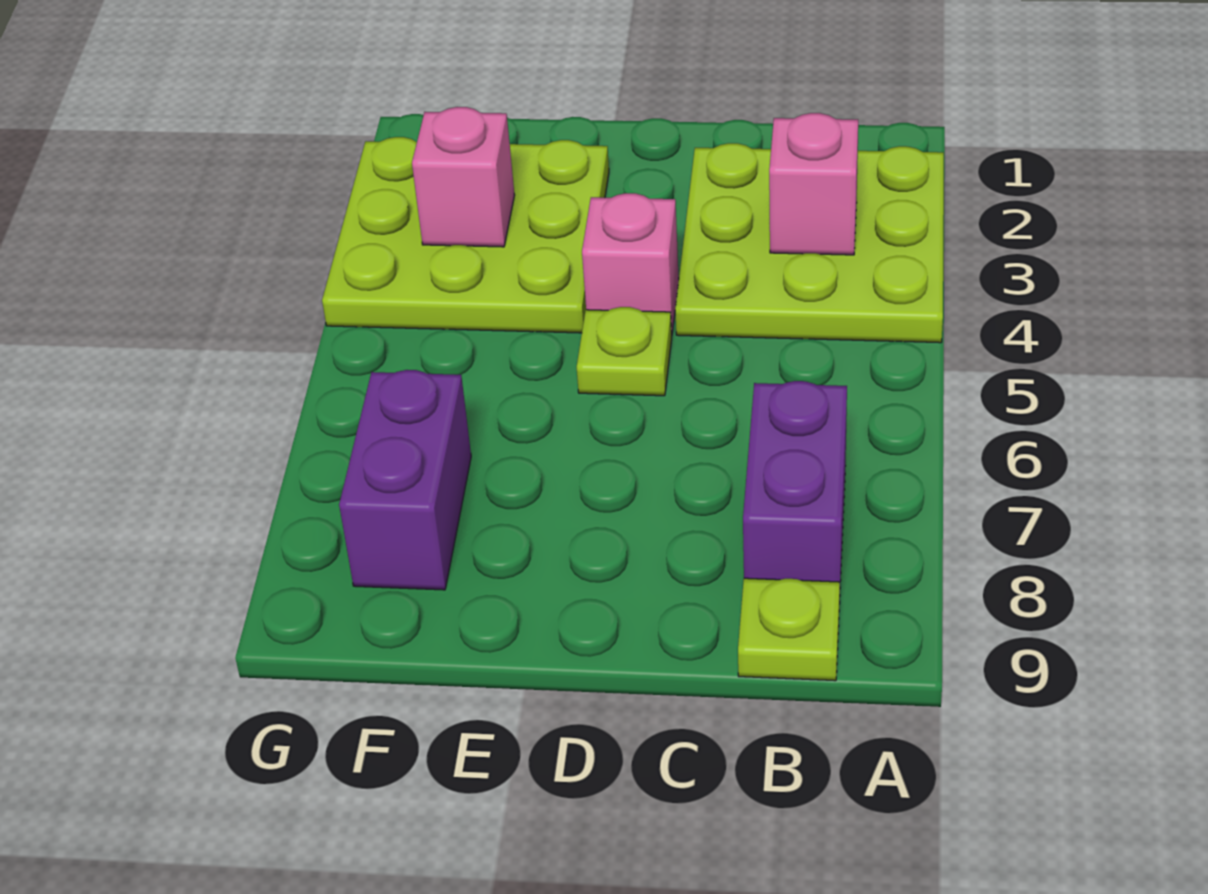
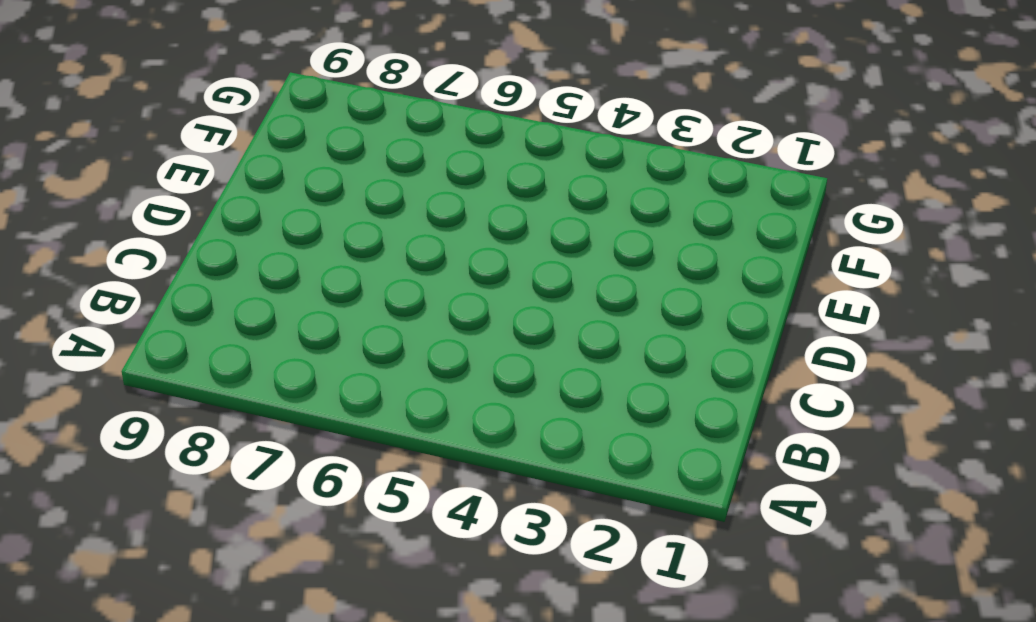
none -> lime plate A2:C4 level 1
none -> purple brick B7:B8 level 1

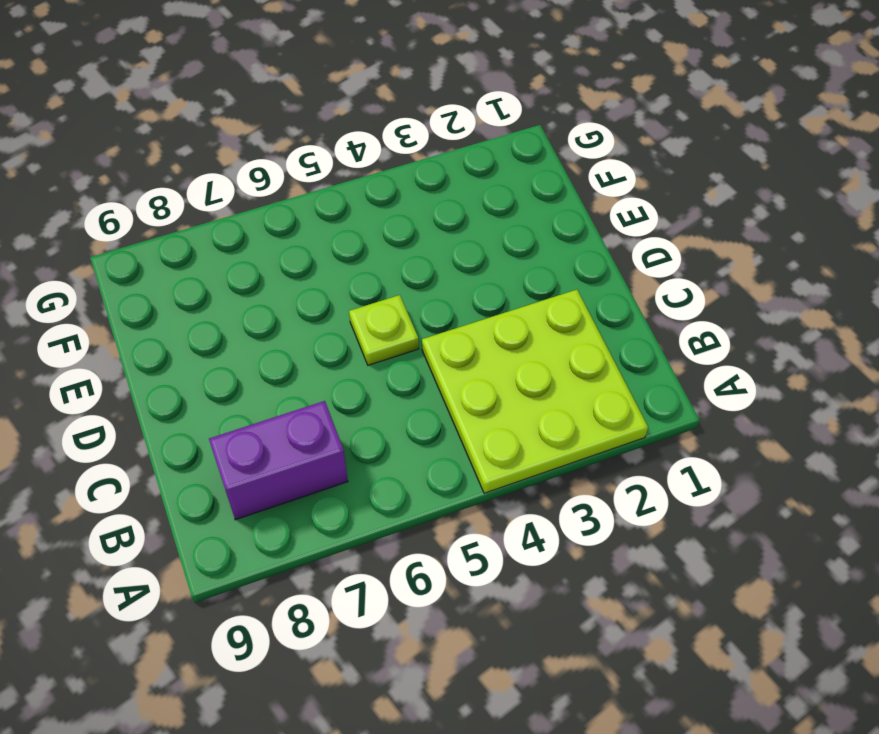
none -> lime plate B9 level 1
none -> pink brick D4 level 1

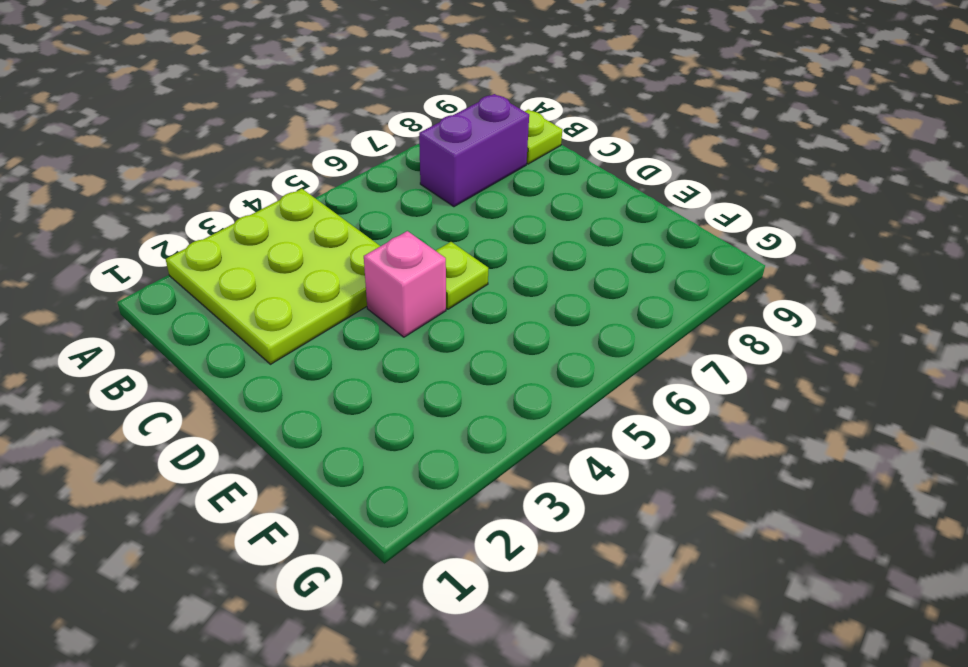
none -> lime plate E2:G4 level 1
none -> purple brick F7:F8 level 1

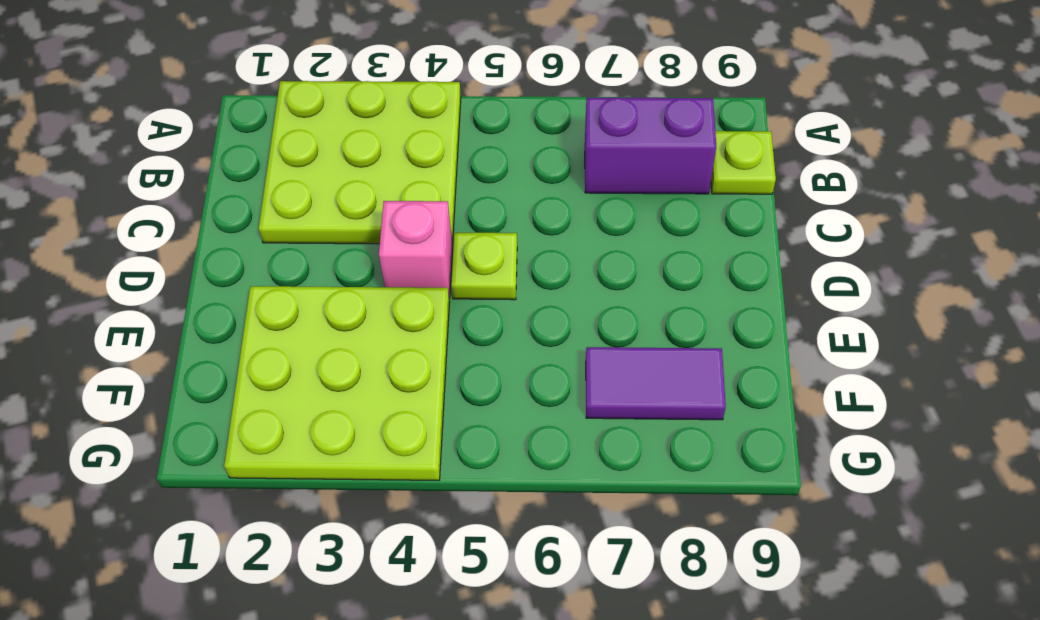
purple tile F7:F8 level 1 -> purple brick F7:F8 level 1
none -> pink brick B3 level 2
none -> pink brick F3 level 2

